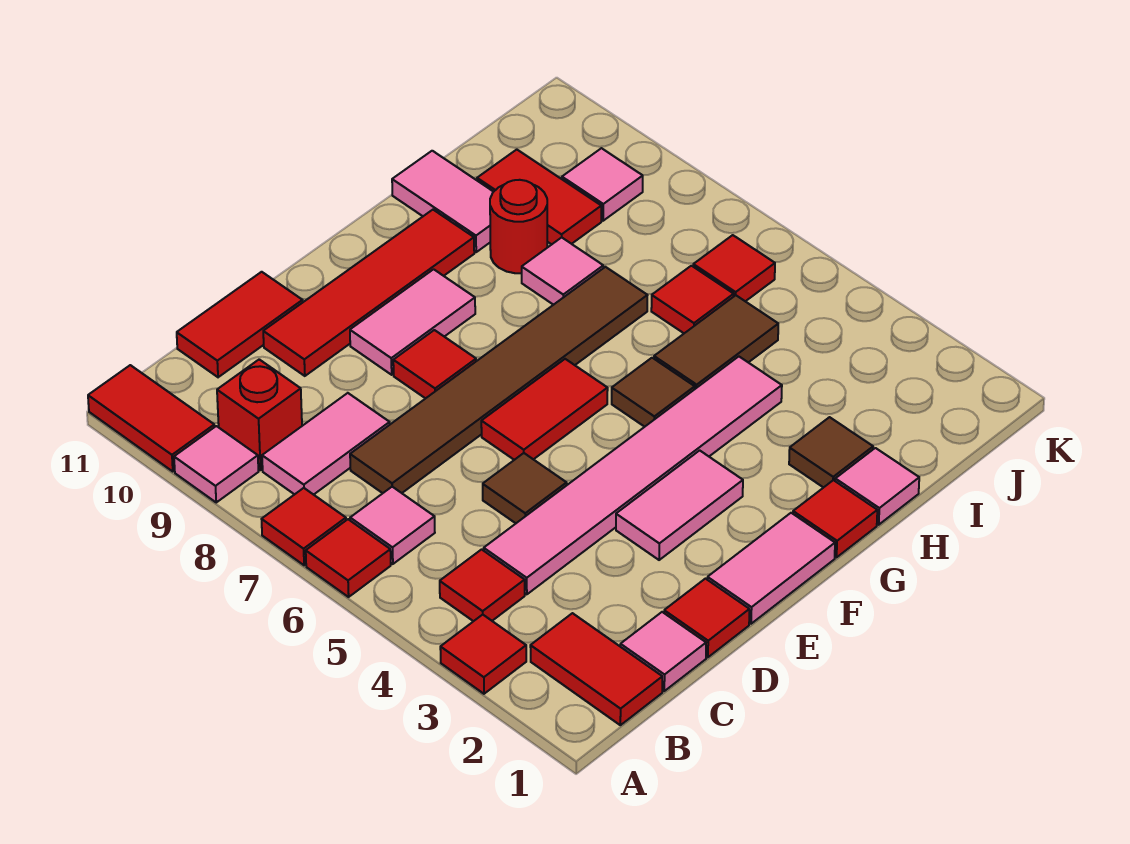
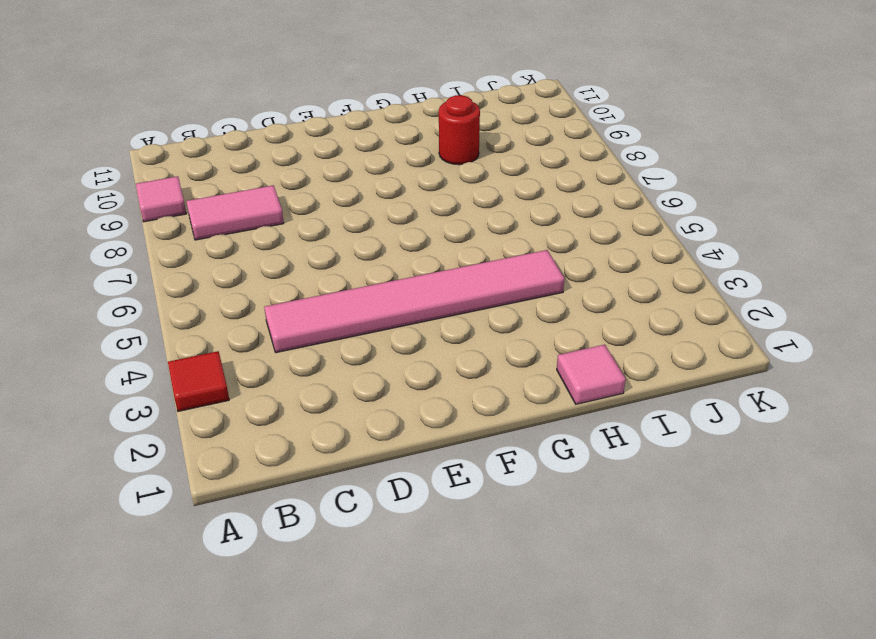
none -> red tile A6 level 1
none -> red tile A7 level 1
none -> red tile A10:A11 level 1
none -> red tile B1:B2 level 1

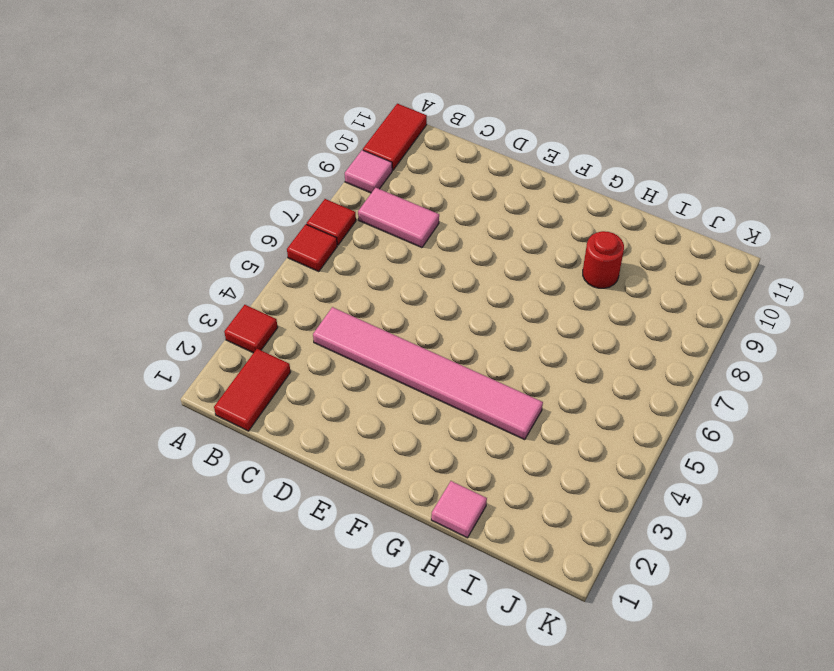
none -> red tile B4 level 1
none -> pink tile B6 level 1
none -> red brick B9 level 1
none -> pink tile C1 level 1

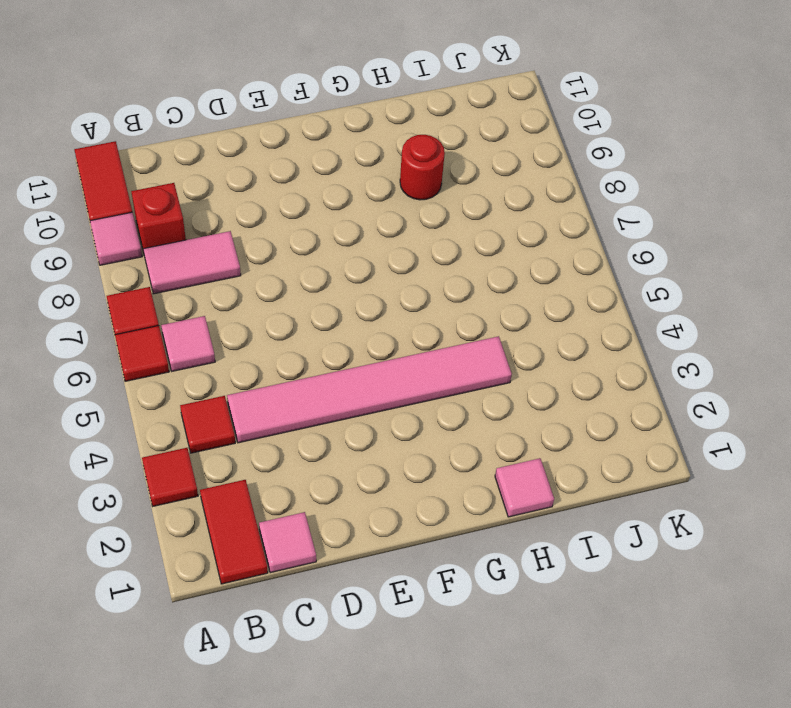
none -> brown tile C7:H7 level 1
none -> red tile C11:D11 level 1
none -> red tile D1 level 1
none -> brown tile D5 level 1

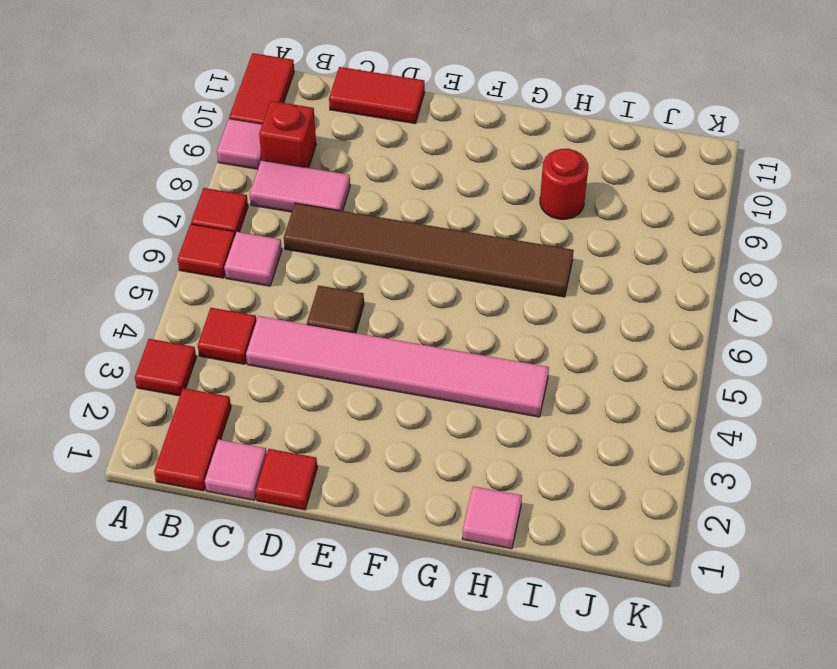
none -> red tile D10:G10 level 1
none -> pink tile E1:F1 level 1
none -> pink tile E3:F3 level 1
none -> red tile E6:F6 level 1

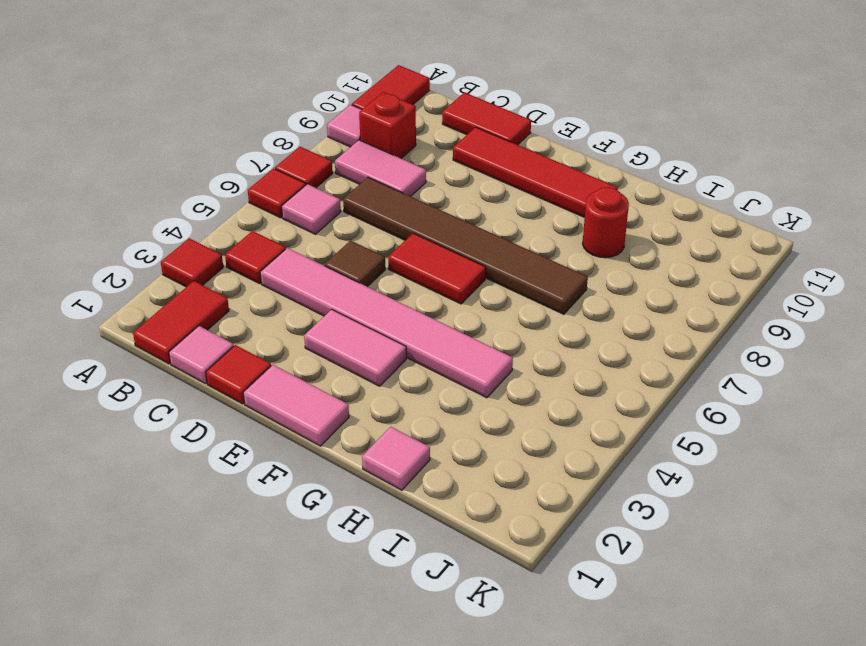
none -> red tile E8 level 1
none -> pink tile E9:F9 level 1
none -> red tile G1 level 1
none -> brown tile G5 level 1

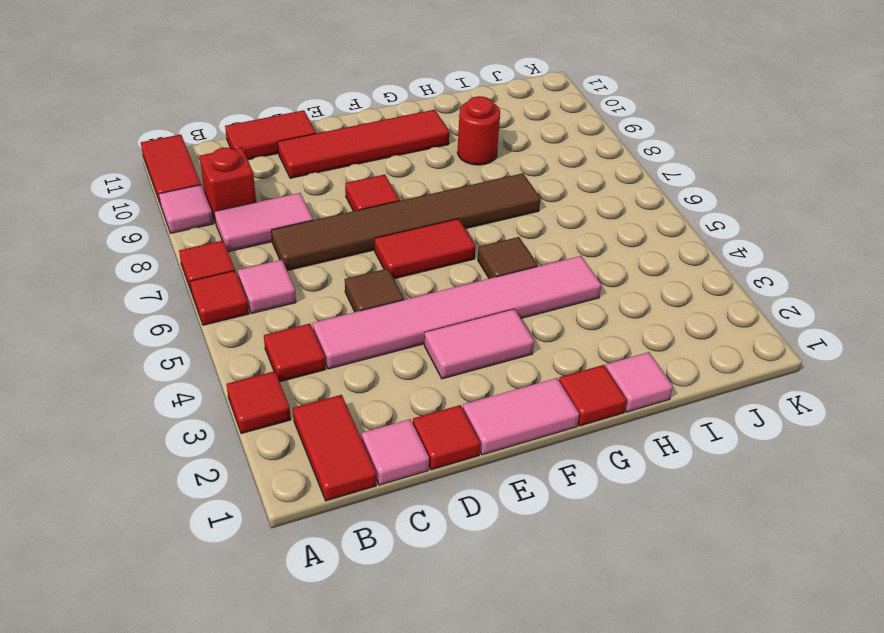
none -> pink tile E9:F9 level 1
none -> brown tile H2 level 1
none -> brown tile H5:I5 level 1
none -> pink tile H8 level 1

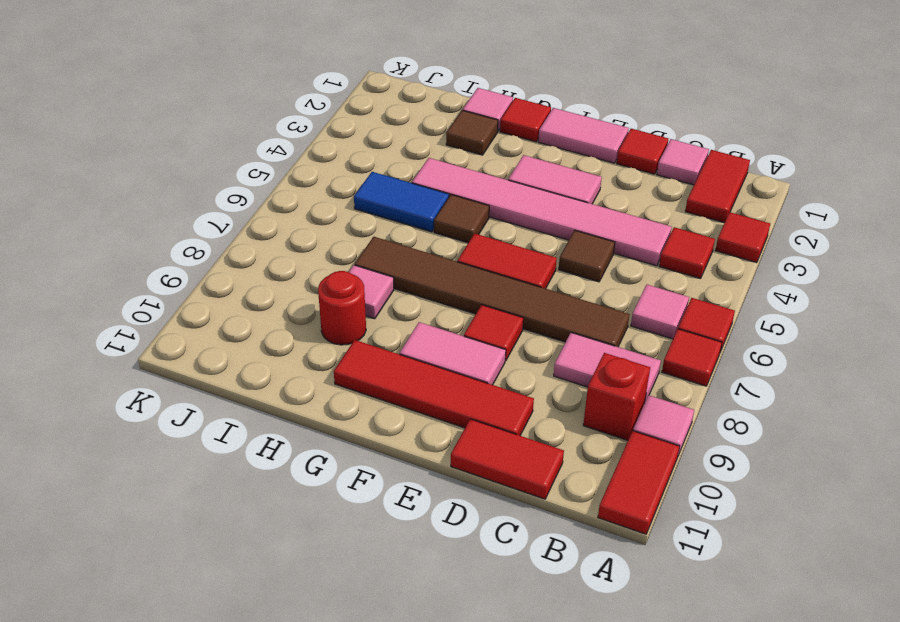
blue tile H5:I5 level 1 -> brown tile H5:I5 level 1
none -> pink tile H10:H11 level 1
none -> red tile I6 level 1
none -> red tile I9:I10 level 1
none -> red tile J6 level 1

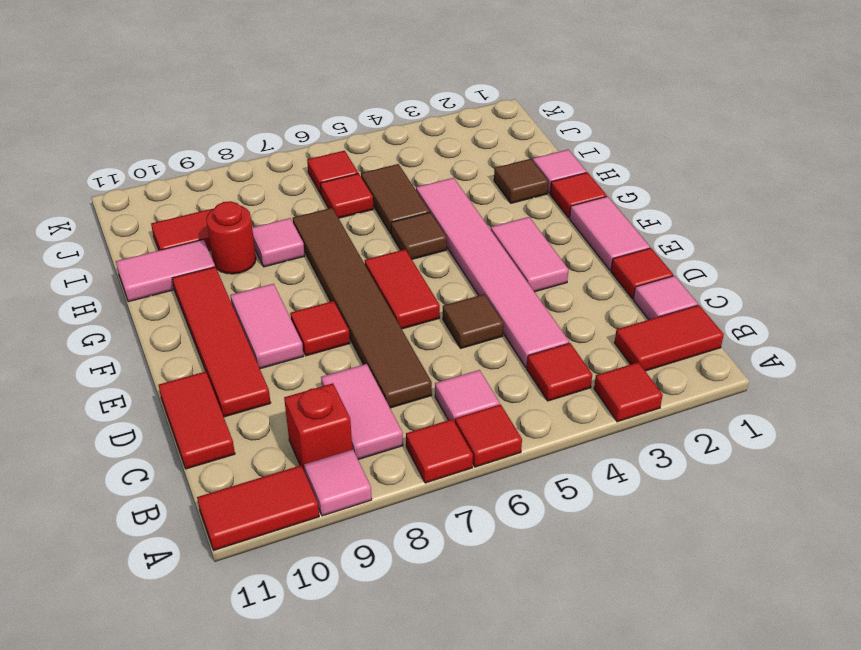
none -> pink tile J9 level 1

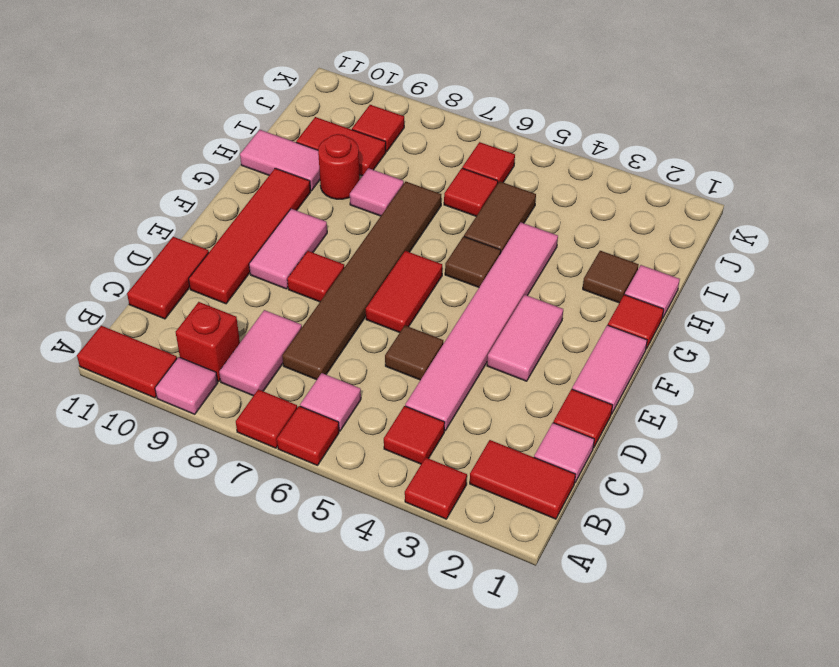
red tile J9 level 1 -> pink tile J9 level 1

